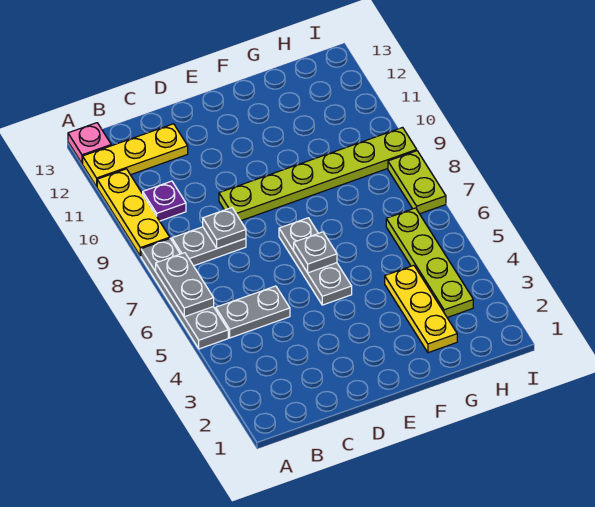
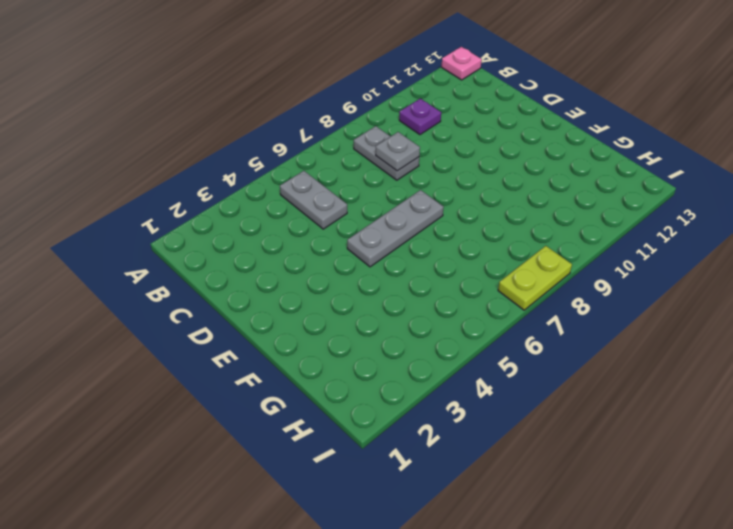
none -> grey plate A5:A8 level 1
none -> yellow plate A9:A11 level 1
none -> yellow plate A12:C12 level 1

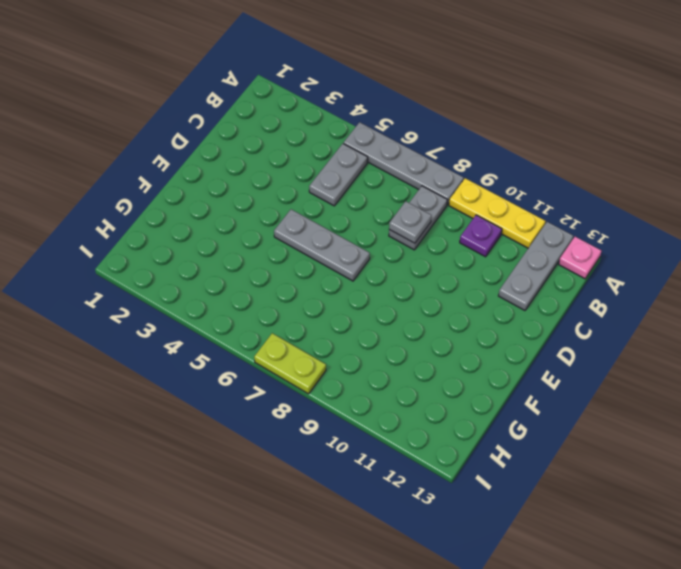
grey plate A12:C12 level 1 -> yellow plate A12:C12 level 1
none -> lime plate D9:I9 level 1
none -> yellow plate G2:G4 level 1
none -> lime plate H3:H6 level 1

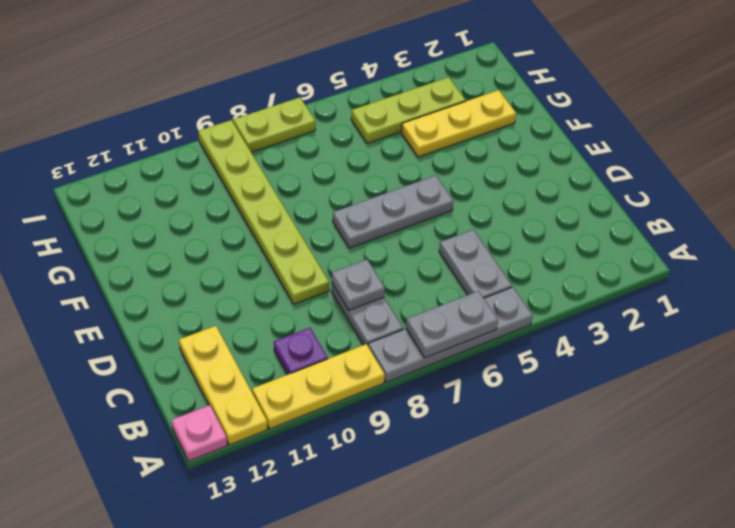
lime plate H3:H5 level 1 -> lime plate H3:H6 level 1
none -> grey plate E6 level 2

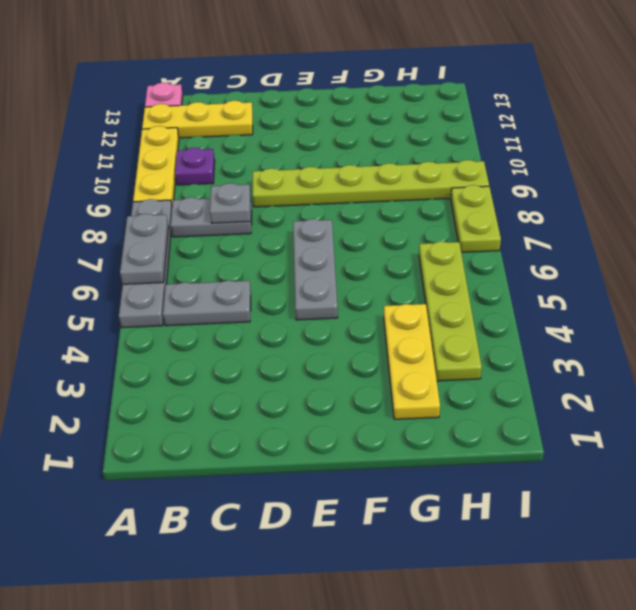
none -> grey plate E6 level 2

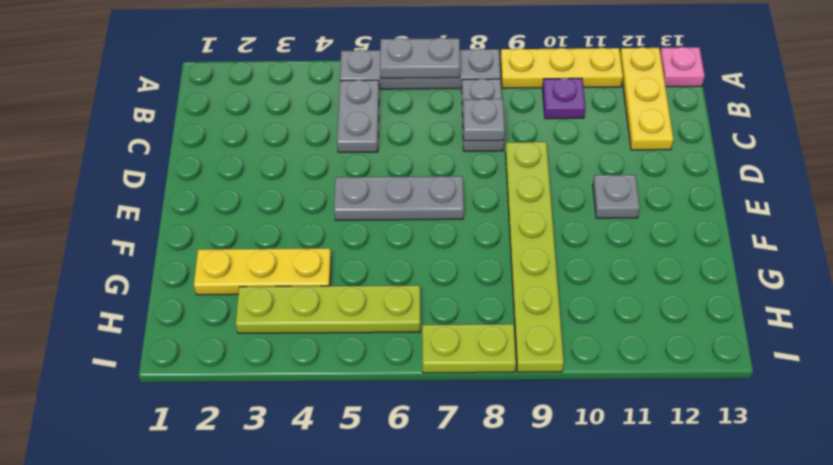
grey plate E11 level 1 -> grey plate E6 level 2

